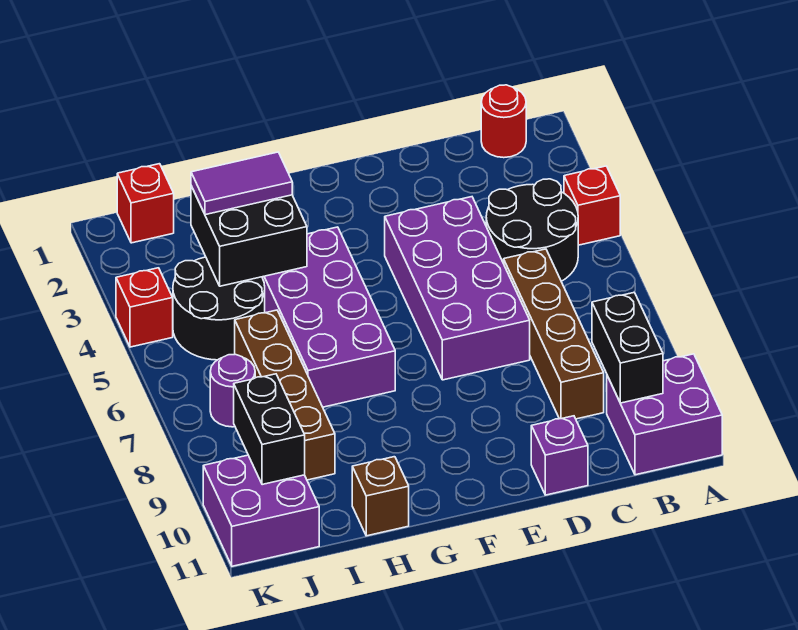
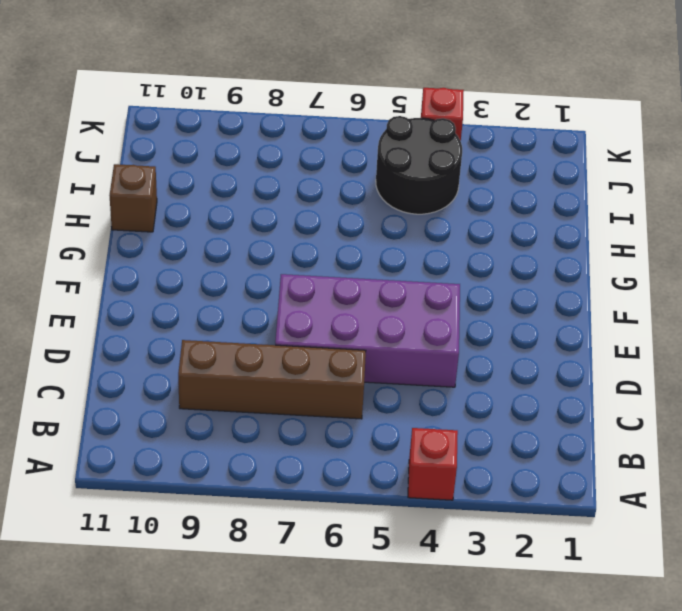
none -> purple brick A10:B11 level 1
none -> red round brick B1 level 1
none -> black round brick B4:C5 level 1

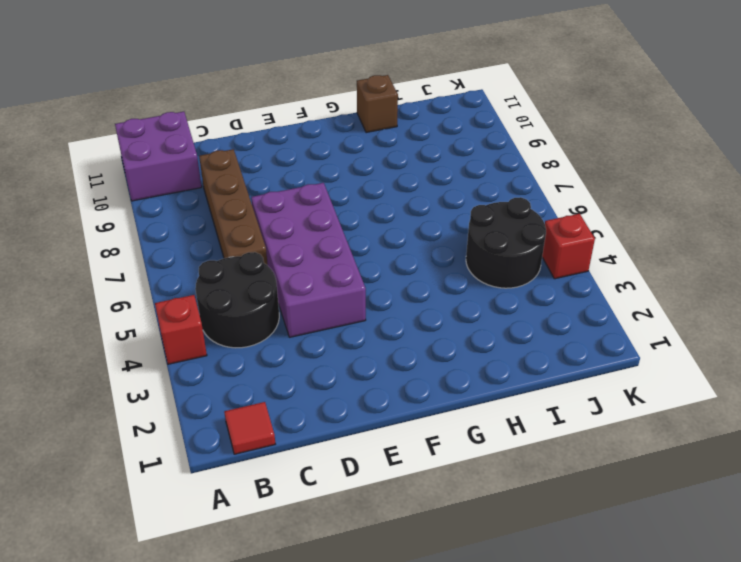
red tile B1 level 1 -> red round brick B1 level 1
none -> purple brick D11 level 1
none -> purple brick G4:H7 level 1
none -> brown brick I6:I9 level 1

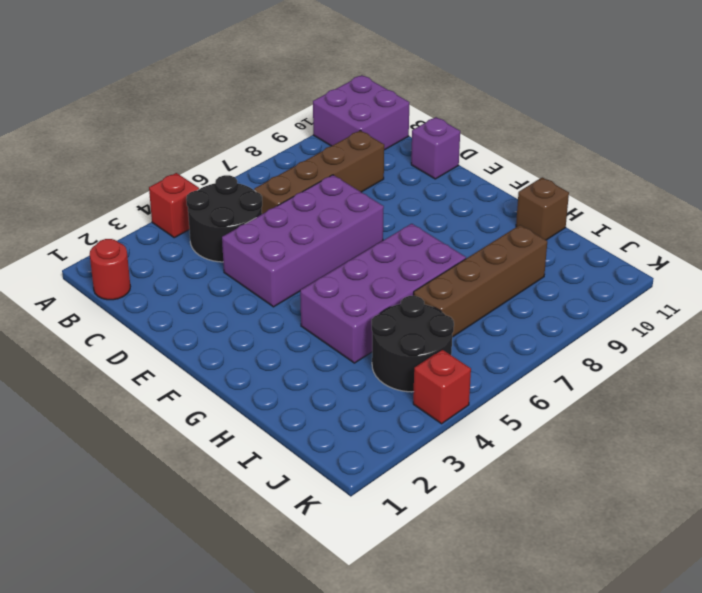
none -> red brick J1 level 1
none -> purple round brick J7 level 1
none -> purple brick J10:K11 level 1

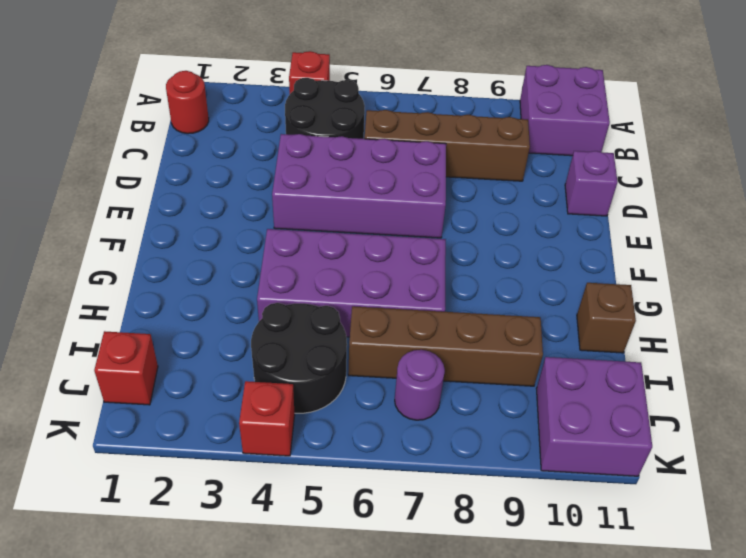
none -> black brick B9:B10 level 2
none -> black brick H3:I4 level 2
none -> black brick J9:J10 level 2

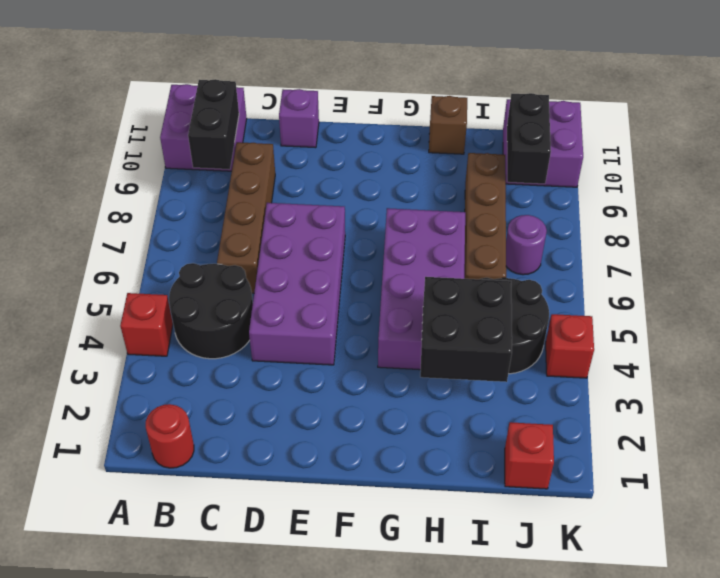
none -> purple tile H3:I3 level 3

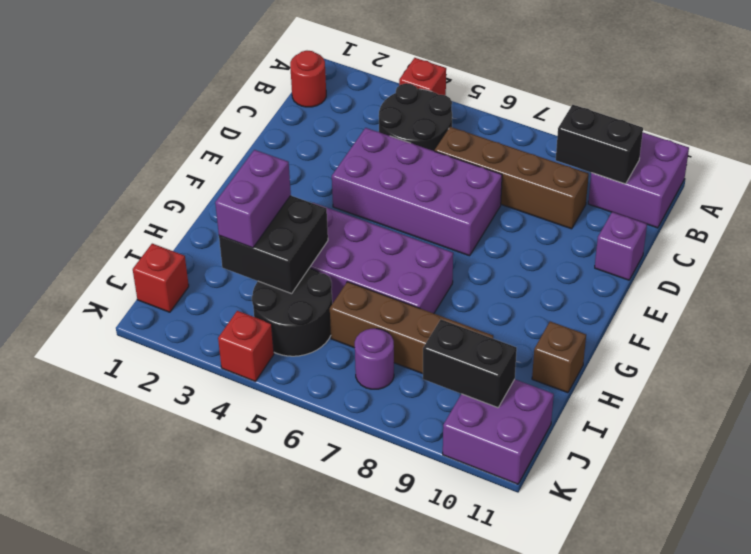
purple brick H3:I3 level 3 -> purple tile H3:I3 level 3

